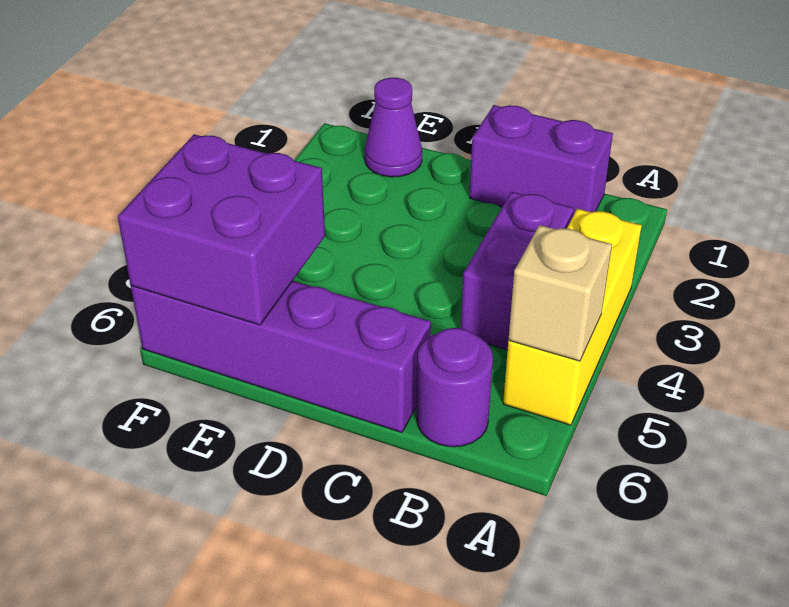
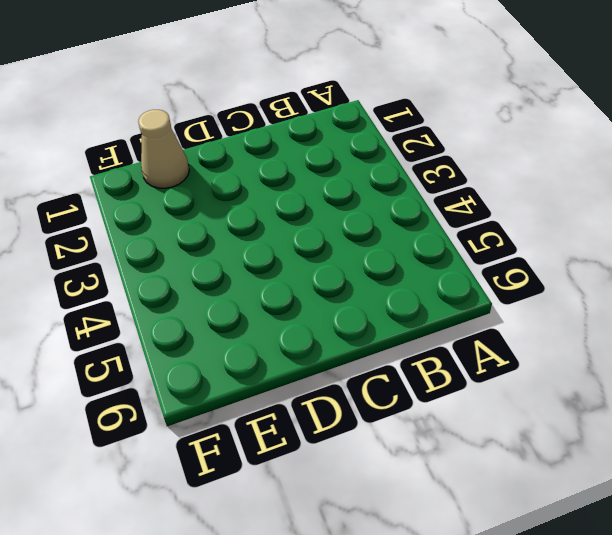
tan cone E1 level 1 -> purple cone E1 level 1
none -> yellow brick A3:A5 level 1
none -> purple brick B1:C1 level 1

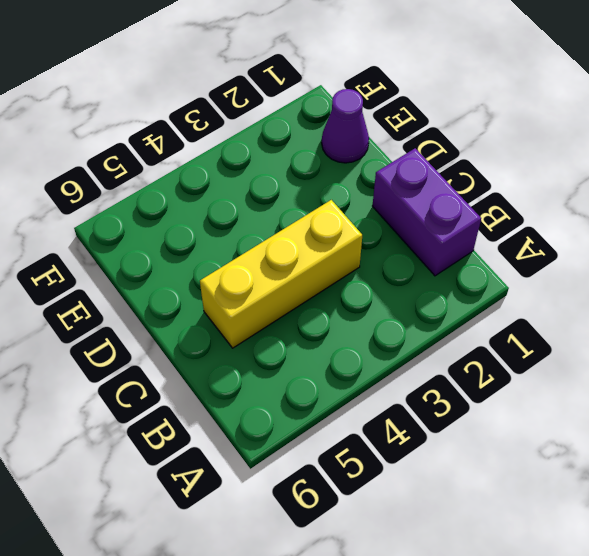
yellow brick C3:C5 level 1 -> yellow brick A3:A5 level 1
none -> purple brick B3:B4 level 1
none -> purple round brick B6 level 1

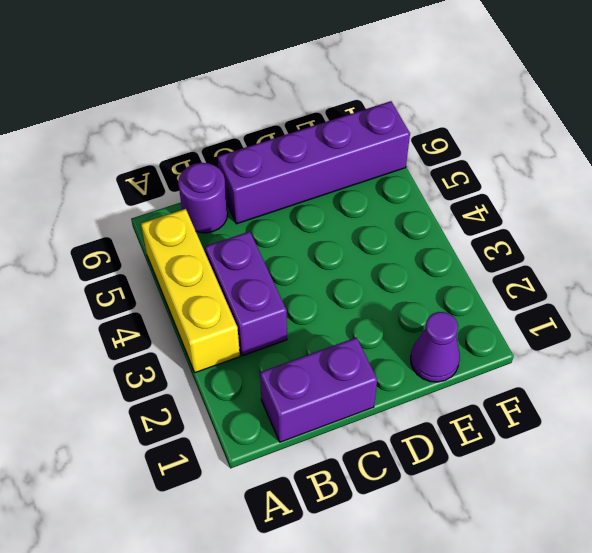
none -> tan brick A5 level 2
none -> purple brick E5:F6 level 2

